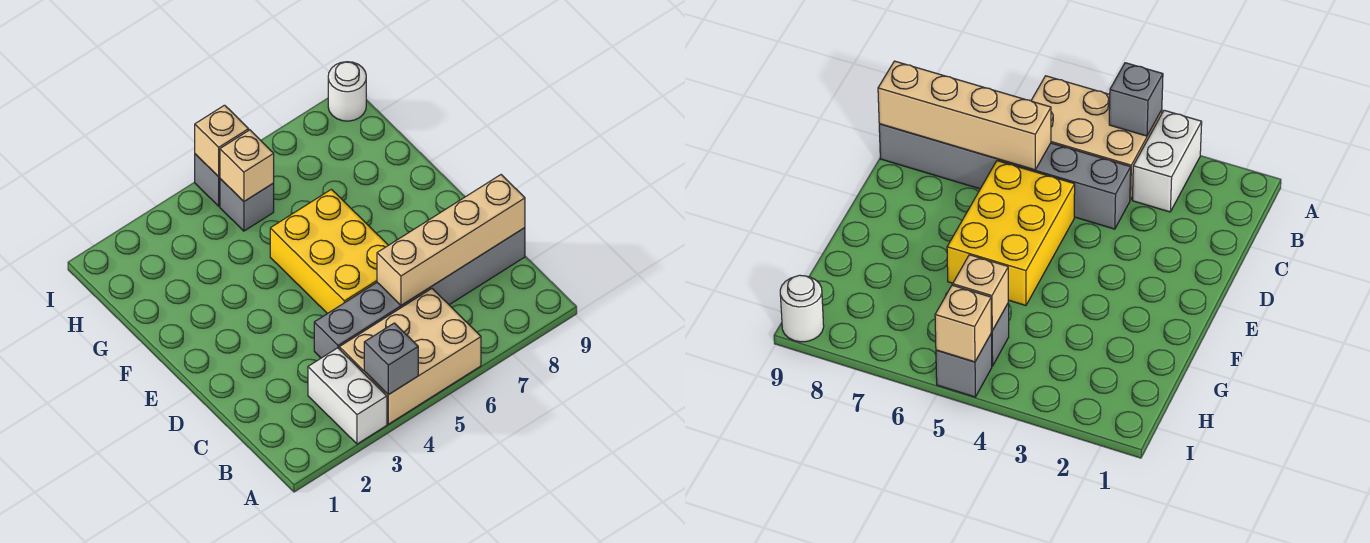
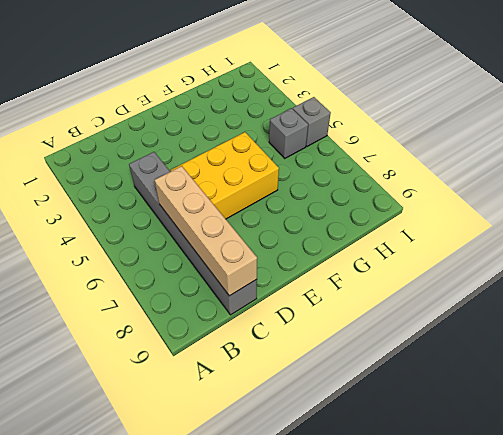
none -> white brick A3:B3 level 1
none -> tan brick A4:B6 level 1

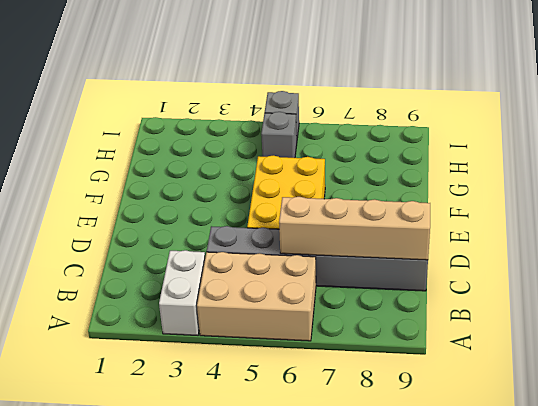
none -> white round brick I9 level 1
none -> grey brick A4 level 2

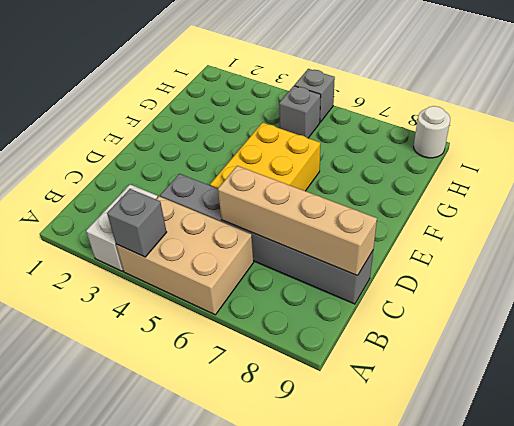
none -> tan brick H5 level 2
none -> tan brick I5 level 2

